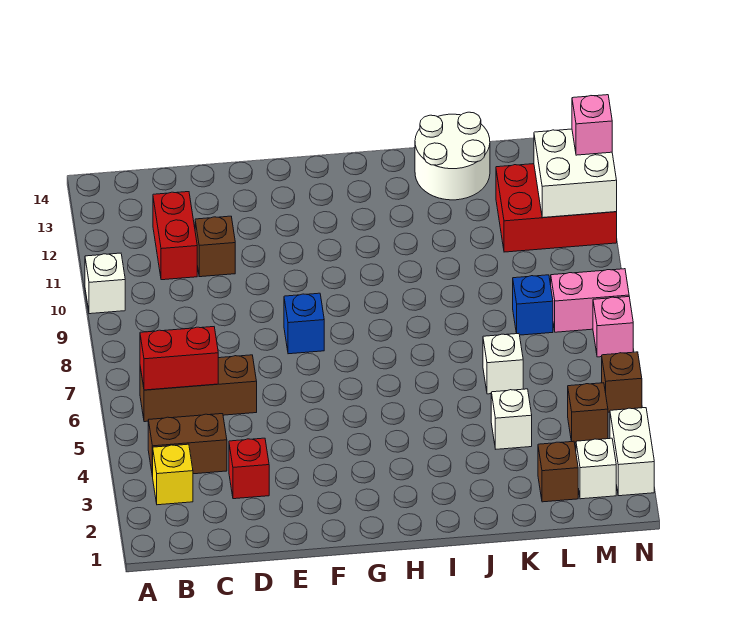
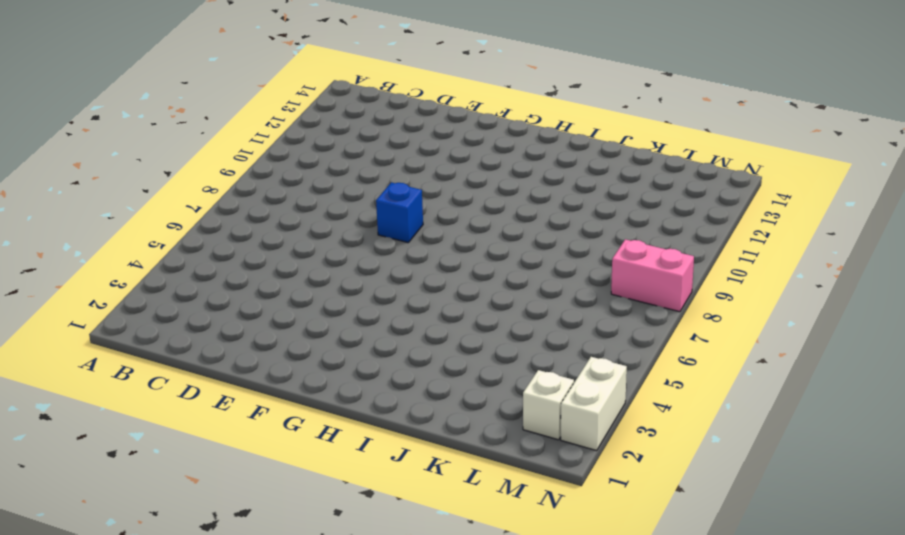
none -> white brick A10 level 1
none -> yellow brick B3 level 1
none -> brown brick B4:C4 level 1

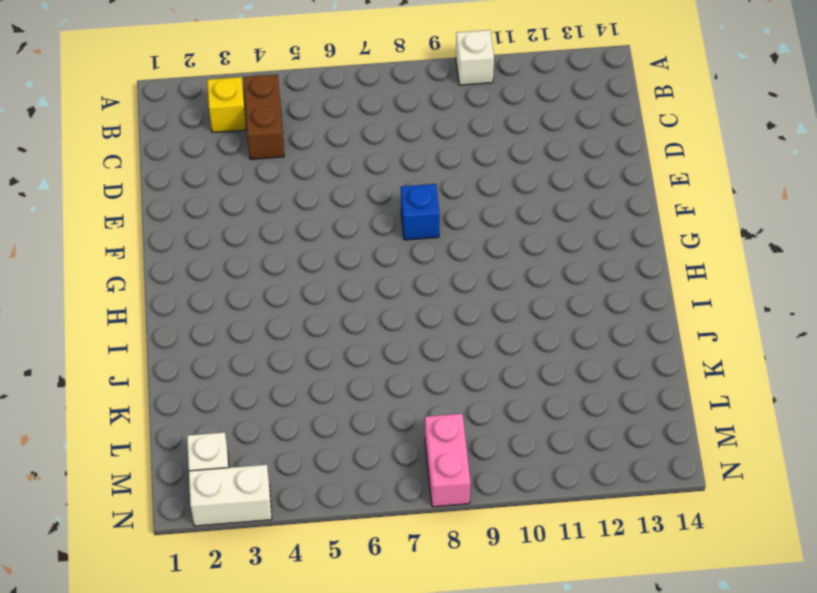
none -> brown brick B6:D6 level 1
none -> red brick C11:C12 level 1
none -> red brick D3 level 1

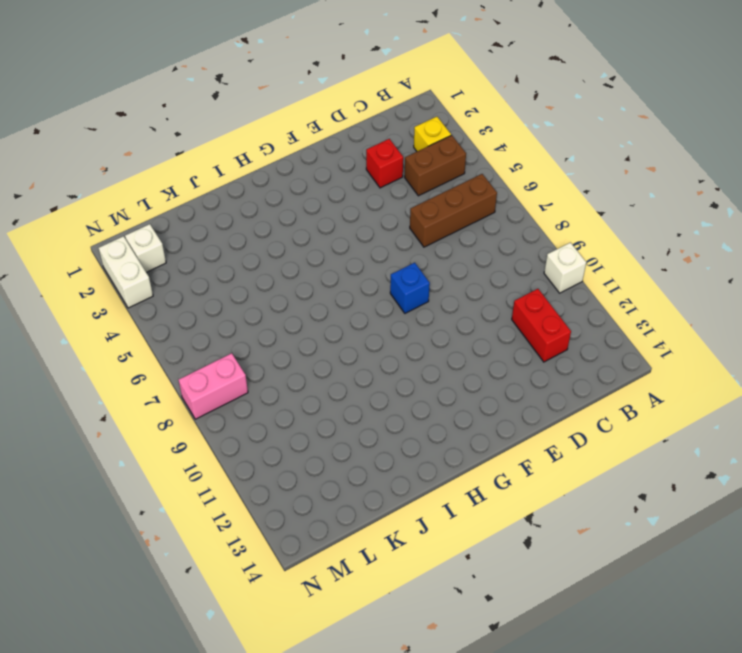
none -> brown brick D11 level 1
none -> white round brick J13:K14 level 1
none -> white brick K4 level 1

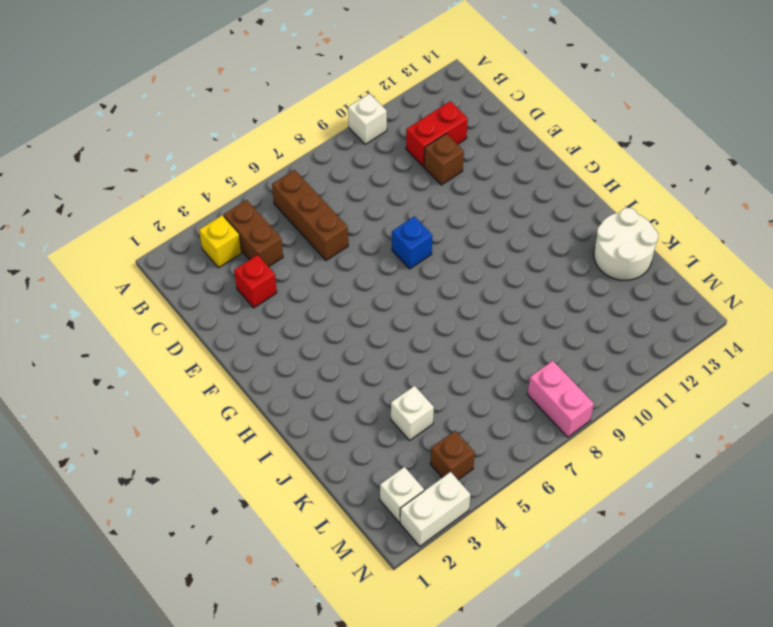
none -> white brick K6 level 1
none -> brown brick L2 level 1
none -> blue brick L8 level 1

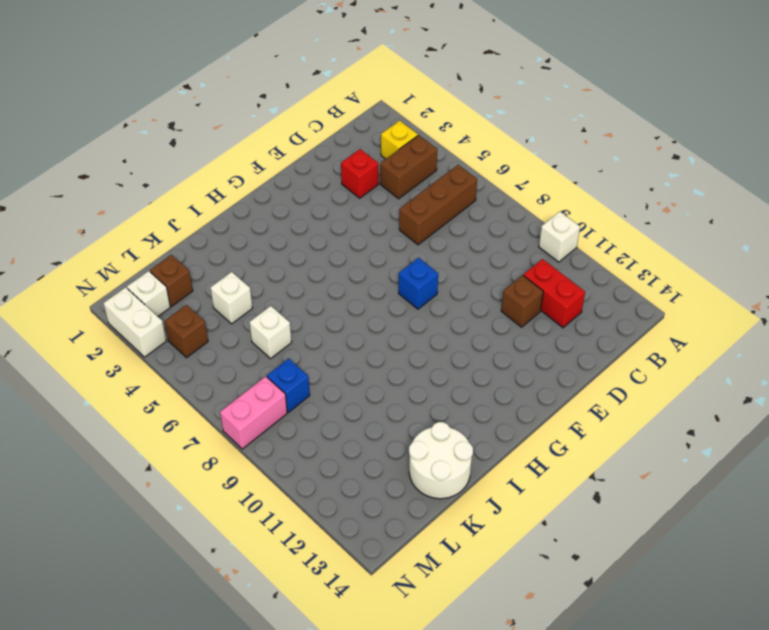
none -> red brick L11:N12 level 1
none -> brown brick N5 level 1
none -> pink brick N7 level 1

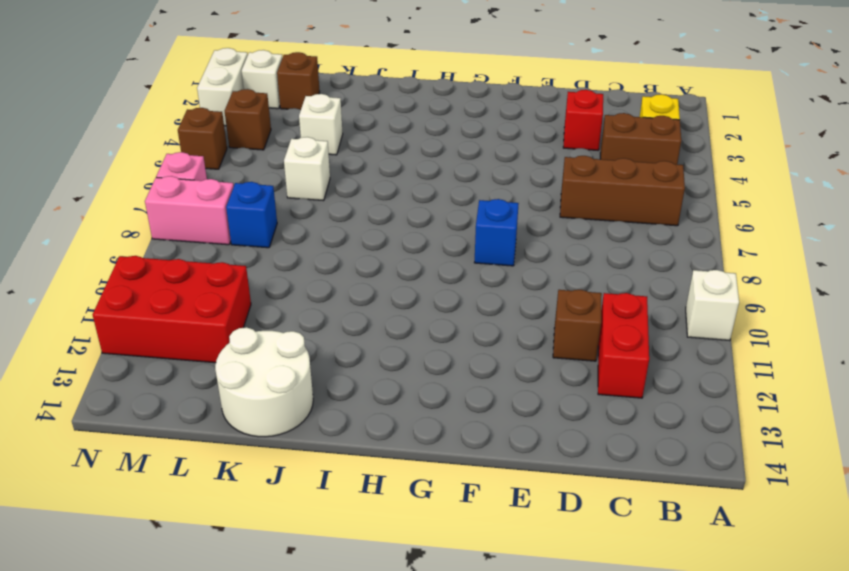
none -> red brick B6:C6 level 2
none -> white brick M11:N12 level 2
none -> pink brick N12 level 3

